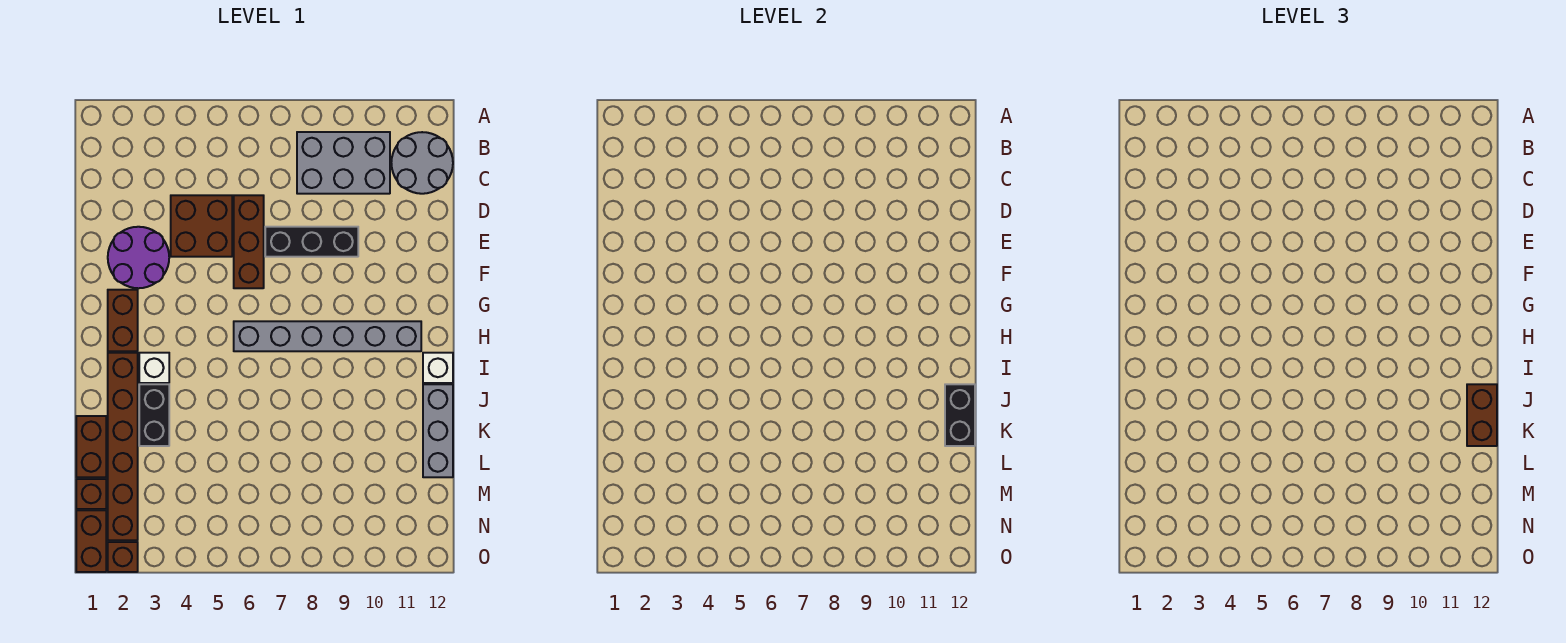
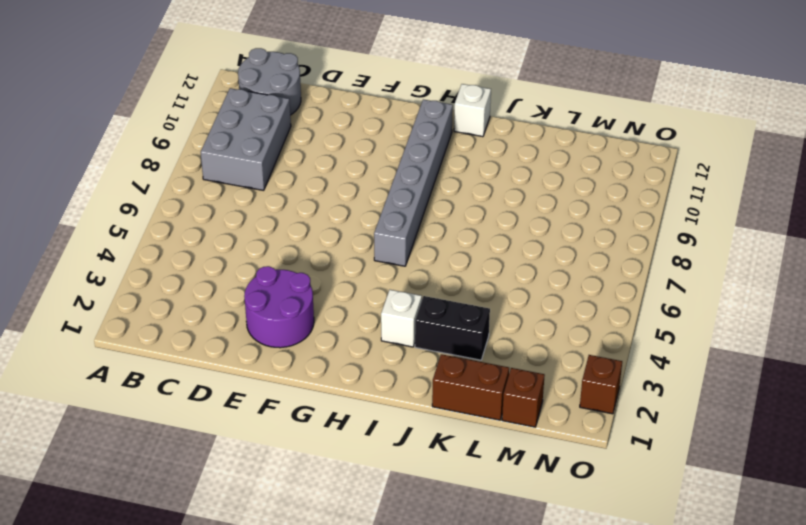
none -> brown brick D4:E5 level 1
none -> brown brick D6:F6 level 1
none -> black brick E7:E9 level 1

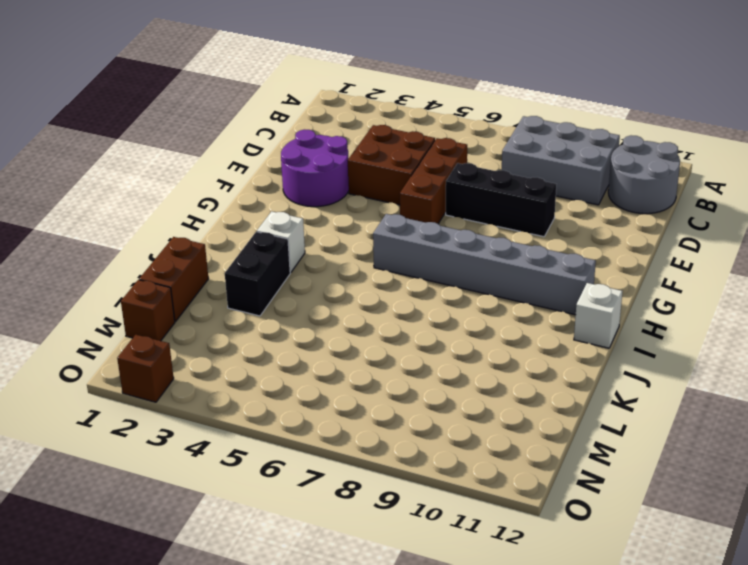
none -> brown brick G2:H2 level 1
none -> brown brick I2:N2 level 1
none -> grey brick J12:L12 level 1

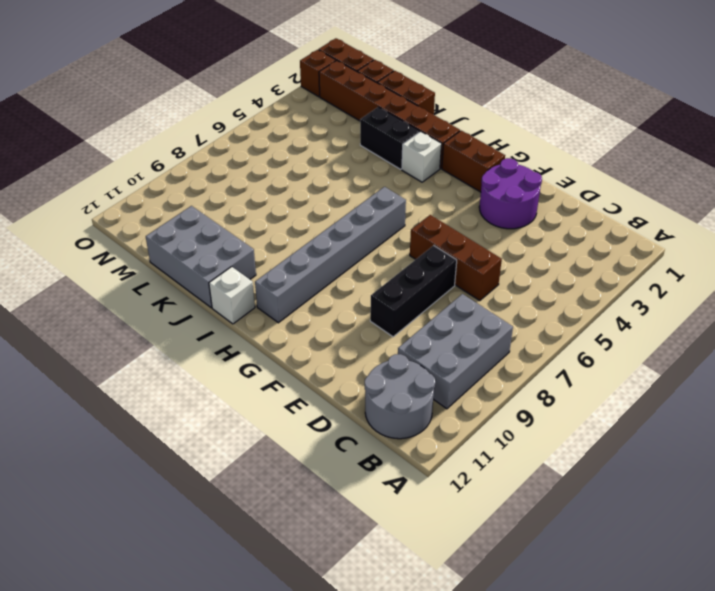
grey brick J11:L12 level 1 -> grey brick J12:L12 level 1
none -> brown brick D4:E5 level 1
none -> black brick J12:K12 level 2
none -> brown brick J12:K12 level 3

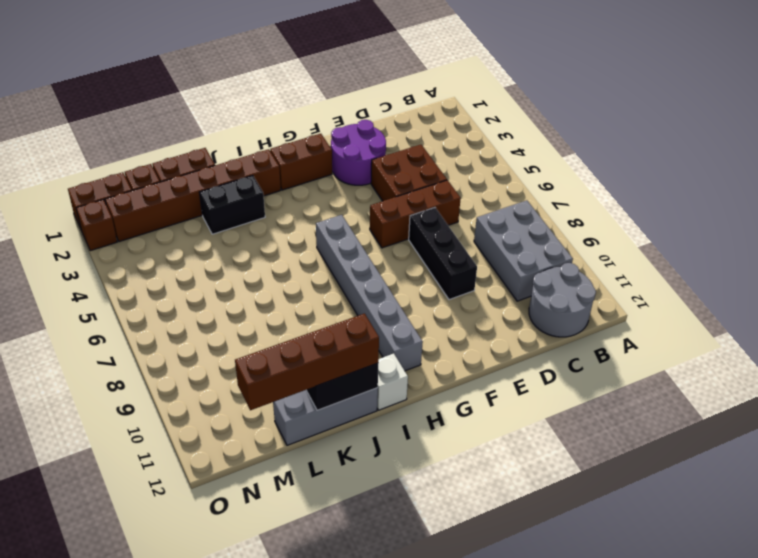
brown brick J12:M12 level 3 -> brown brick J12:K12 level 3
none -> white brick I3 level 1

